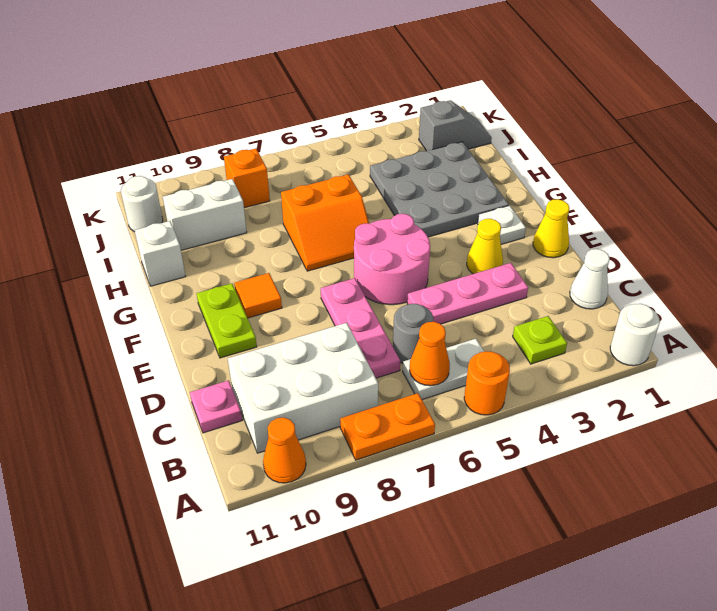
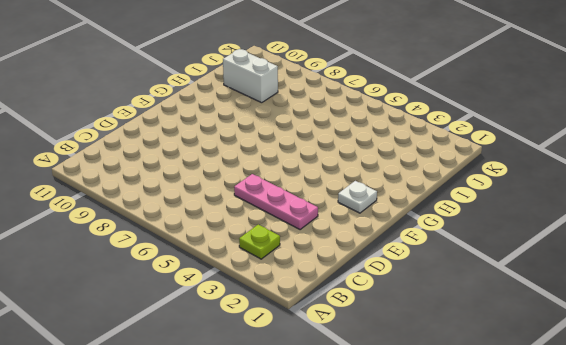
none -> white round brick A1 level 1
none -> orange round brick A5 level 1
none -> orange plate A7:A8 level 1

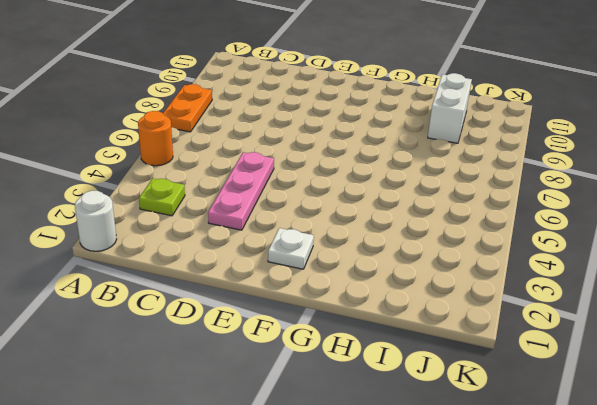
none -> orange cone A10 level 1
none -> white plate B5:B6 level 1
none -> white brick B8:C10 level 1

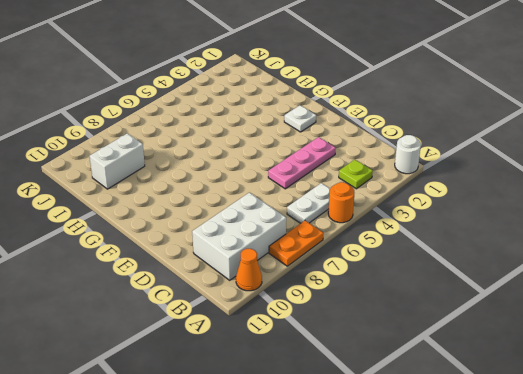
none -> white cone C1 level 1
none -> grey round brick C6 level 1
none -> pink plate C7:E7 level 1

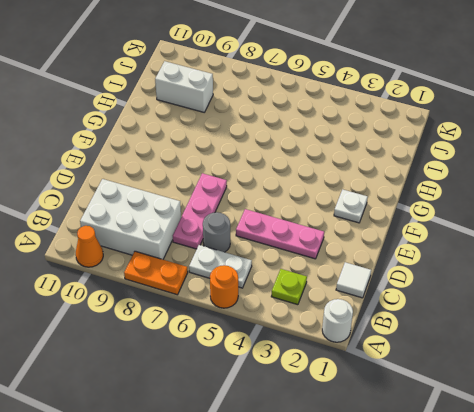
white tile C1 level 1 -> white cone C1 level 1
none -> pink plate C11 level 1
none -> yellow cone E1 level 1
none -> yellow cone E3 level 1

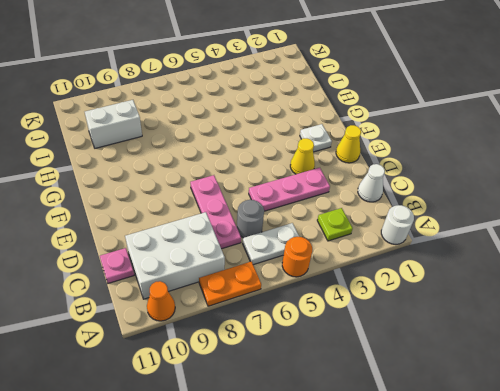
none -> pink round brick E5:F6 level 1
none -> lime plate E10:F10 level 1
none -> orange tile F9 level 1

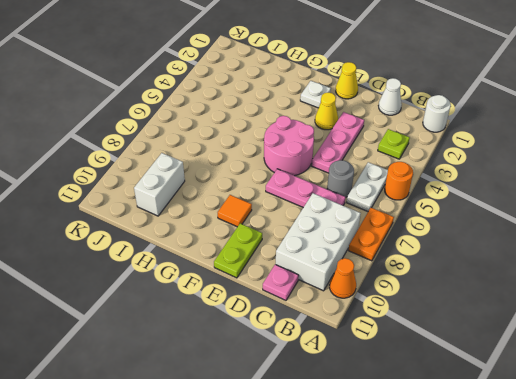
lime plate E10:E11 level 1 -> lime plate E10:F10 level 1
none -> grey plate G2:I4 level 1
none -> orange slope G6:H7 level 1 top H
none -> white brick H11 level 1

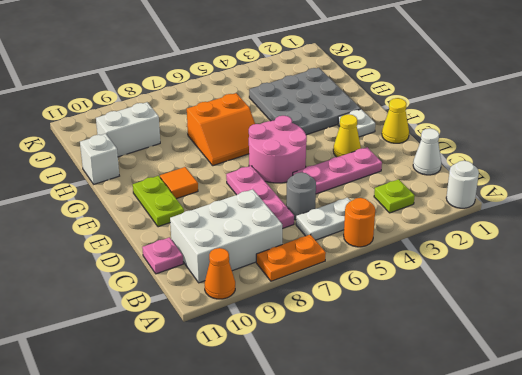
none -> grey slope J1:J2 level 1 top 2
none -> orange brick J8 level 1
none -> white round brick J11 level 1

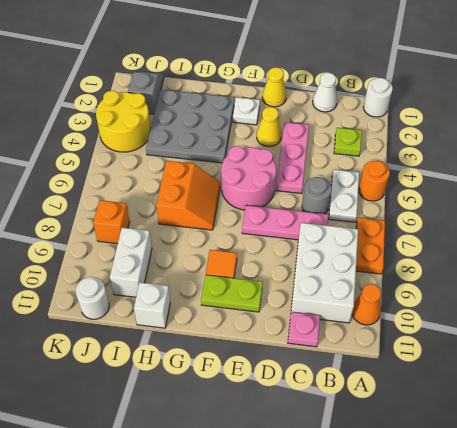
yellow round brick J3:K4 level 1 -> none
none -> orange cone B6 level 2

